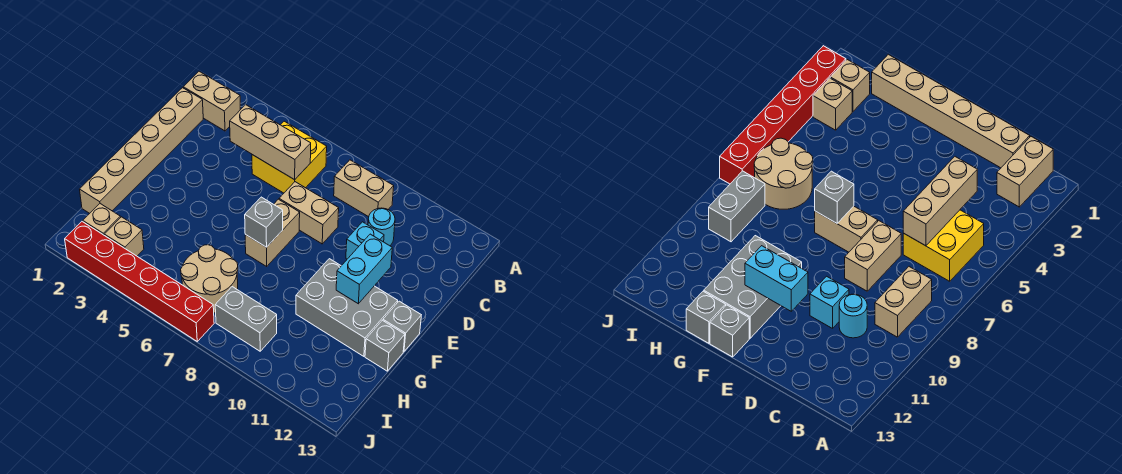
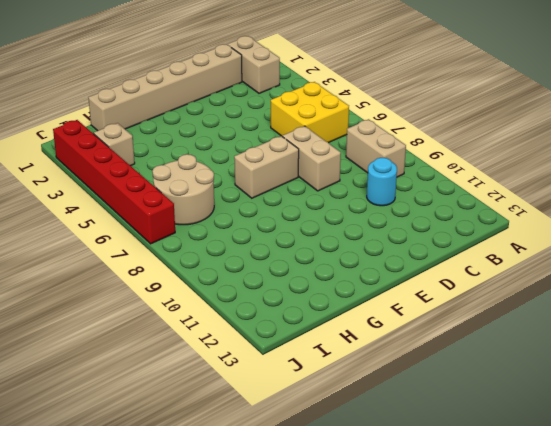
none -> cyan brick D10 level 1
none -> grey brick F10:G12 level 1
none -> grey brick F13 level 1

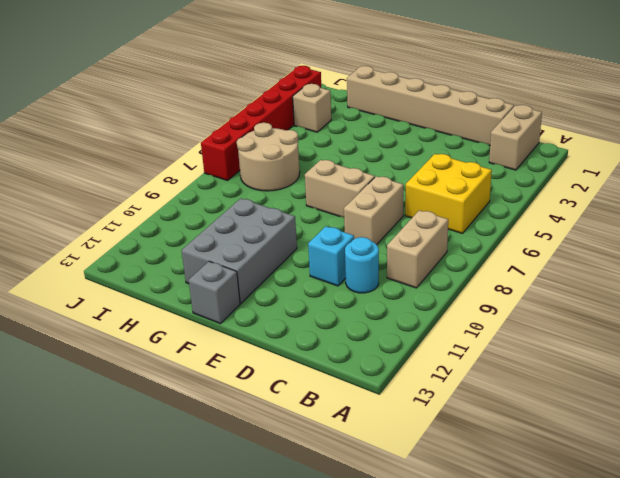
none -> grey brick G13 level 1
none -> tan brick I2 level 1
none -> grey brick I8:I9 level 1

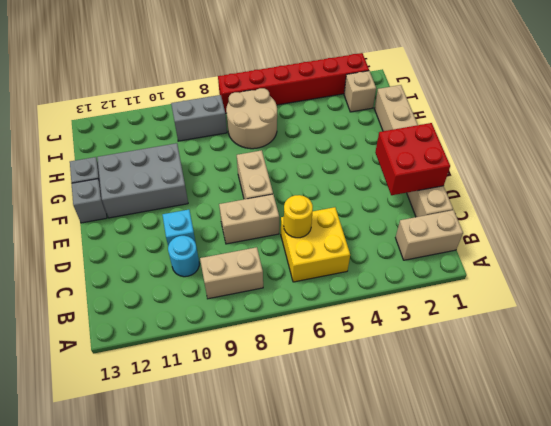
yellow round brick C6 level 2 -> tan brick C4:C6 level 2
red brick D1:E2 level 2 -> none
none -> tan brick I3 level 1
none -> cyan brick E11:F11 level 2
none -> grey brick F7 level 2

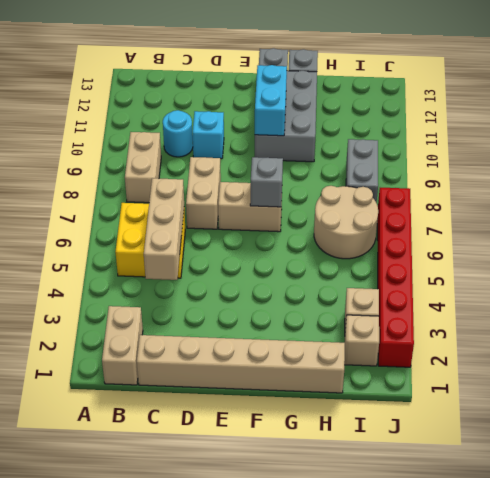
cyan brick F10:F11 level 2 -> cyan brick E11:F11 level 2

